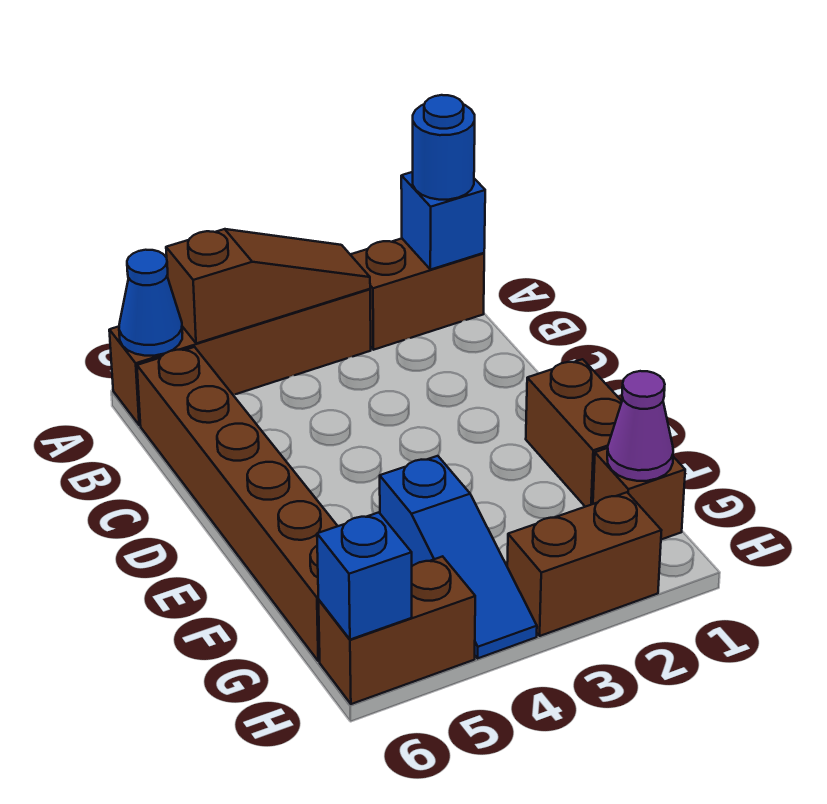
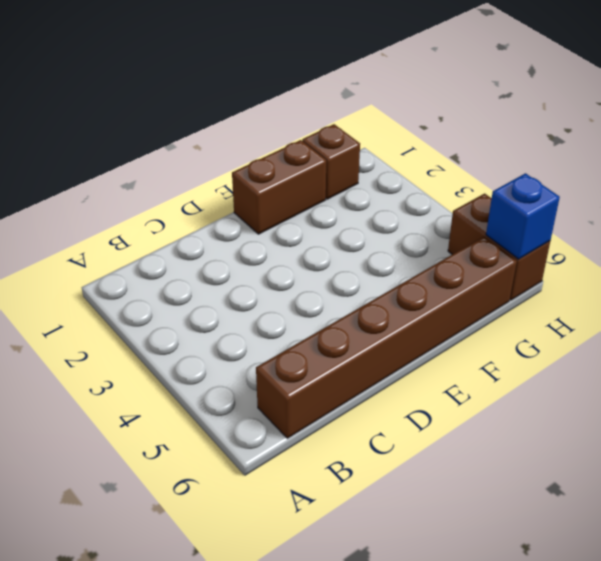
none -> brown brick A1:A2 level 1
none -> brown brick A3:A6 level 1
none -> blue slope F4:H4 level 1 top F

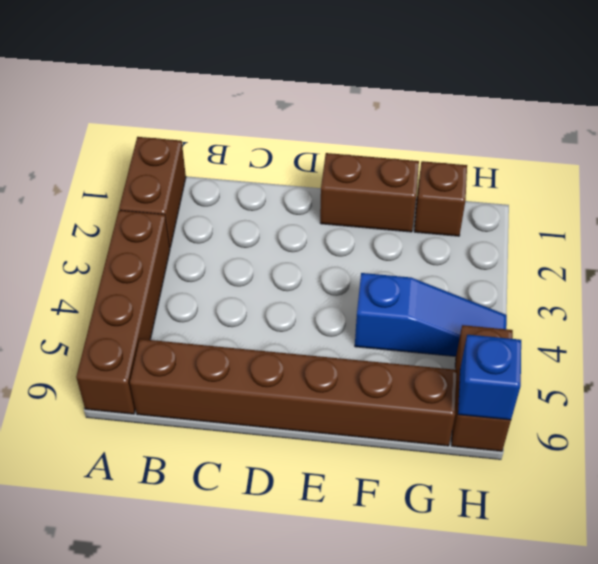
none -> brown brick H2:H3 level 1
none -> blue brick A1 level 2
none -> brown slope A3:A5 level 2 top 5

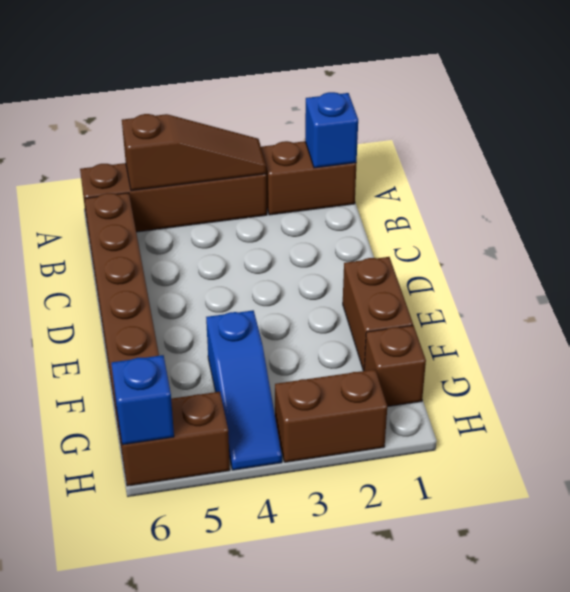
none -> blue cone A6 level 2
none -> purple cone G1 level 2
none -> blue round brick A1 level 3

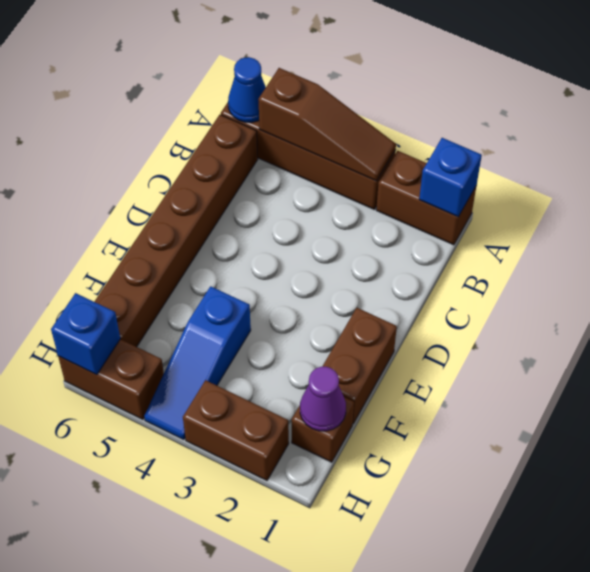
none -> blue round brick A1 level 3

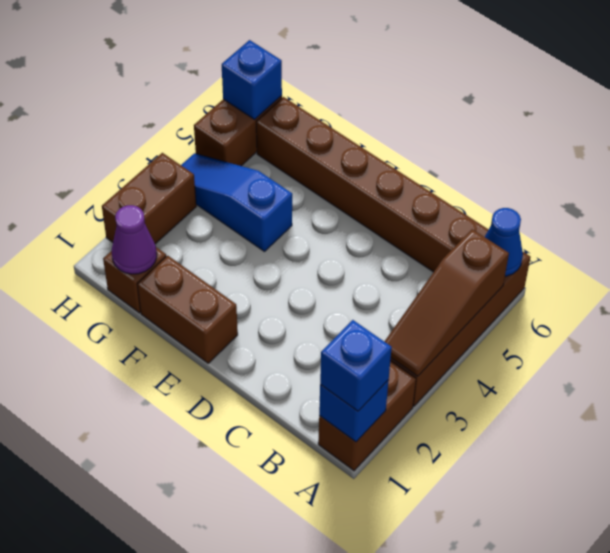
blue brick A1 level 3 -> blue round brick A1 level 3

